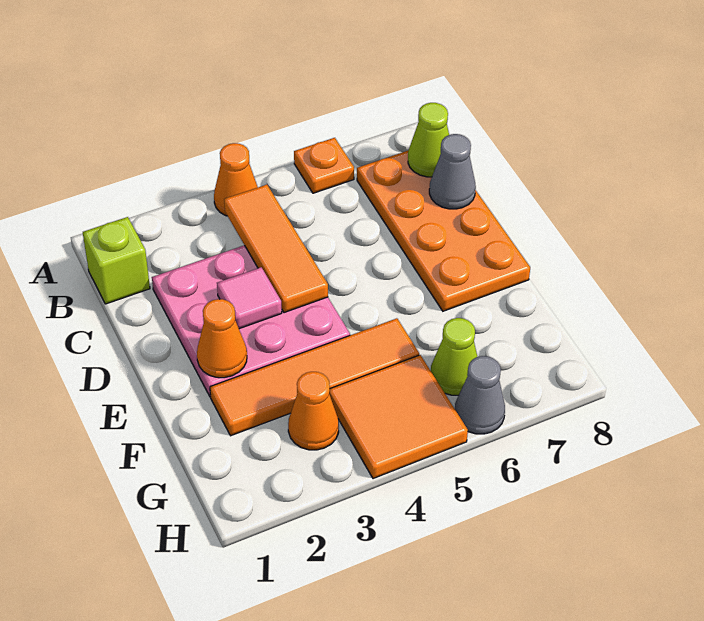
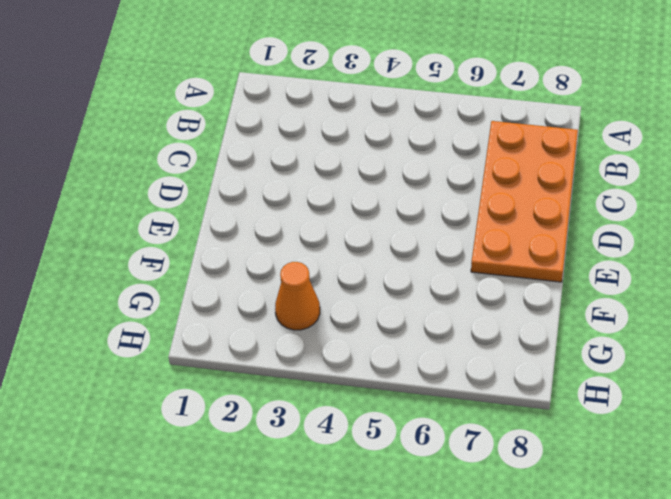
none -> orange cone A4 level 1
none -> orange plate A6 level 1
none -> lime brick B1 level 1

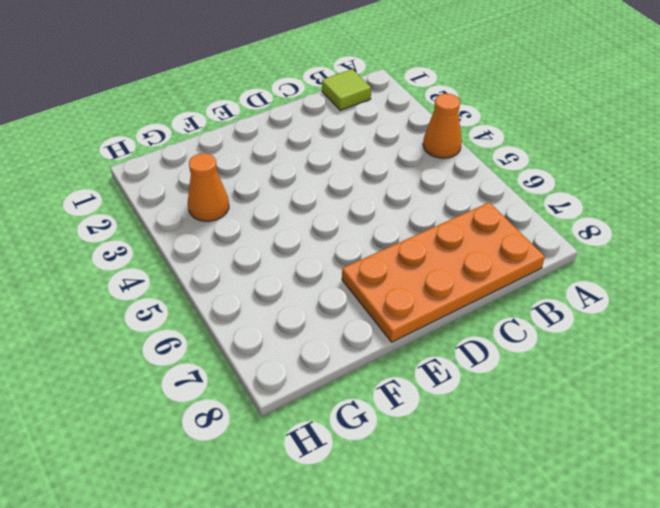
lime tile B1 level 1 -> lime brick B1 level 1
none -> orange plate A6 level 1
none -> pink plate C2:E4 level 1
none -> orange tile F2:F5 level 1

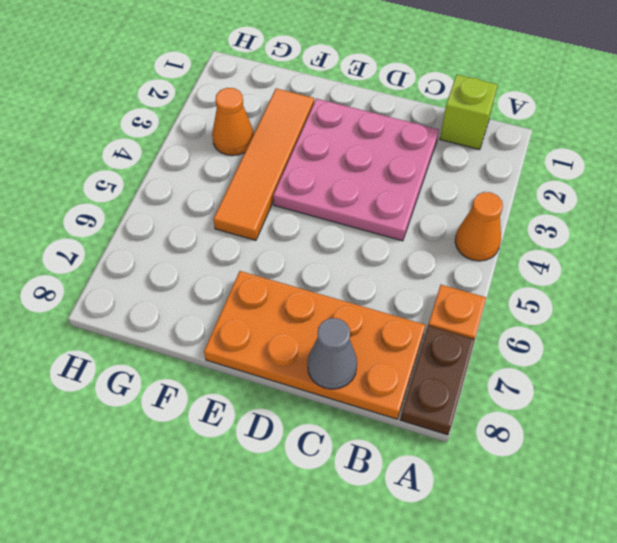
brown plate A7:A8 level 1 -> none
none -> orange tile G4:H5 level 1
none -> lime cone G6 level 1
none -> grey cone H6 level 1

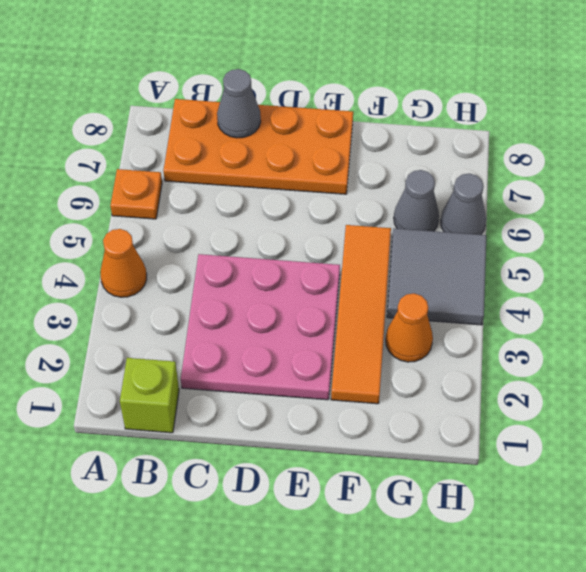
grey tile G4:H5 level 1 -> orange tile G4:H5 level 1
grey cone G6 level 1 -> lime cone G6 level 1
none -> orange tile B4:D4 level 2
none -> lime cone B8 level 2
none -> pink tile D3 level 2

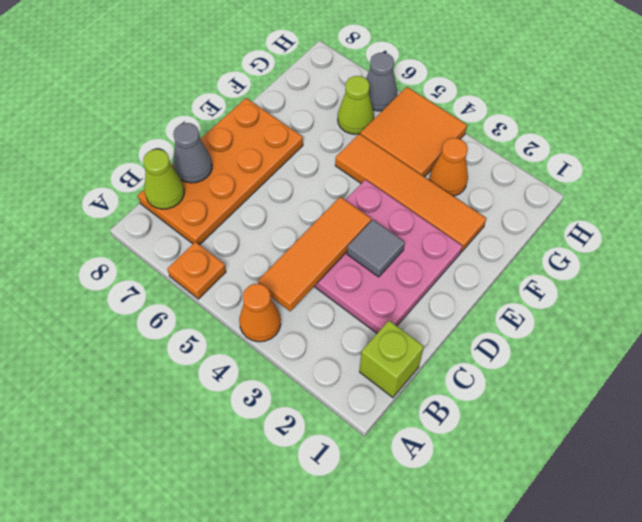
grey tile D3 level 2 -> pink tile D3 level 2
none -> orange cone E2 level 2

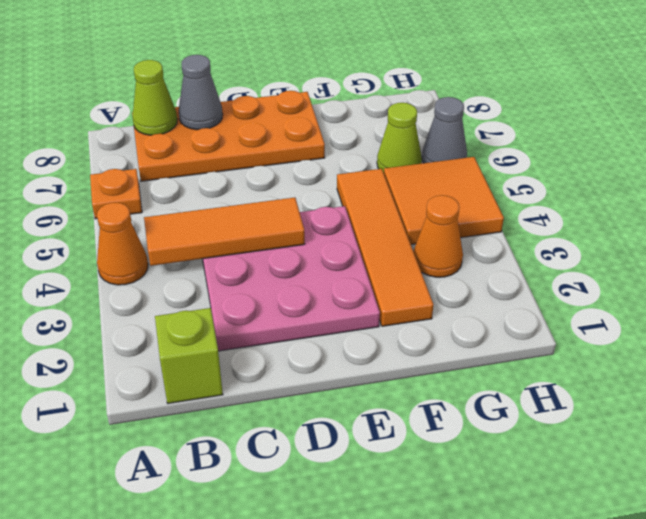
none -> pink tile D3 level 2
none -> orange cone E2 level 2

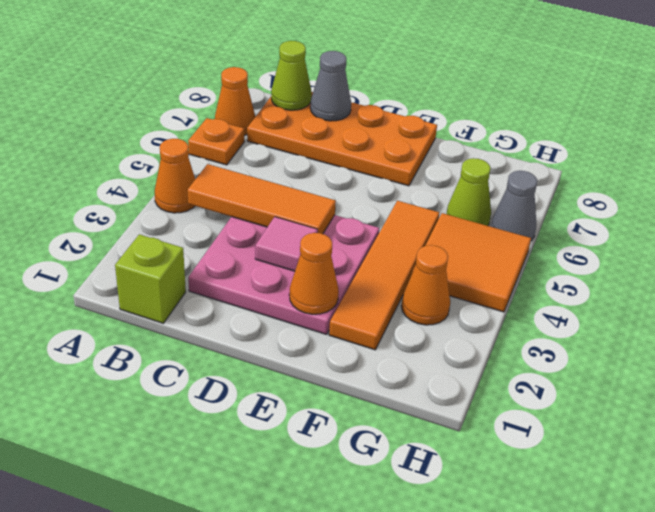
orange cone A7 level 1 -> none

